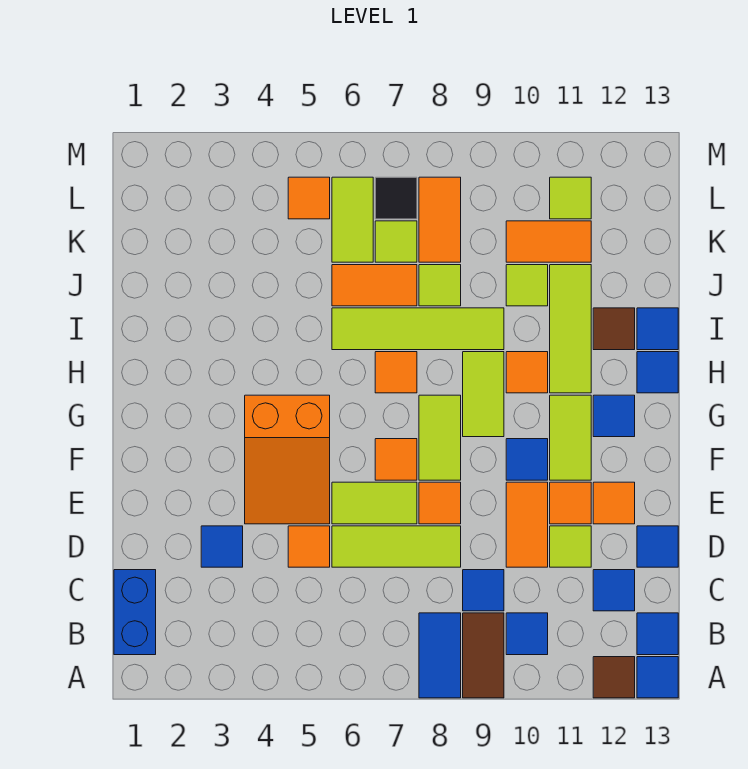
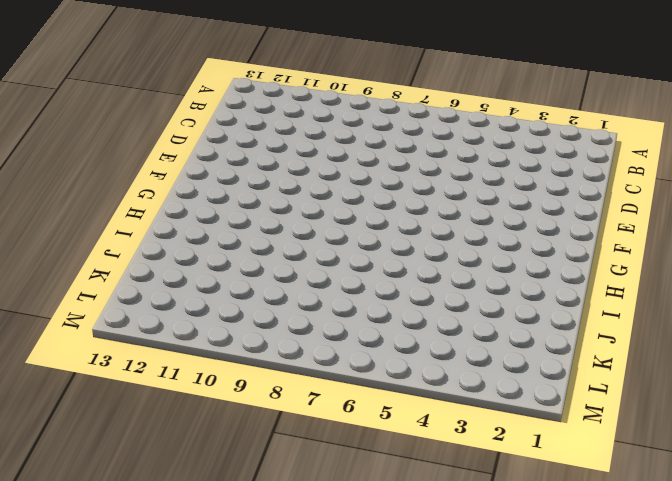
none -> blue tile A8:B8 level 1
none -> brown tile A9:B9 level 1
none -> brown tile A12 level 1
none -> blue tile A13 level 1

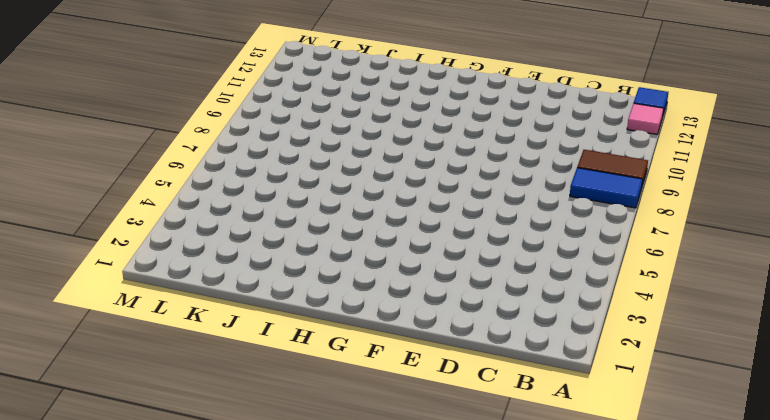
pink tile A12 level 1 -> brown tile A12 level 1
none -> blue brick B1:C1 level 1
none -> blue tile B10 level 1
none -> blue tile B13 level 1
none -> blue tile C9 level 1

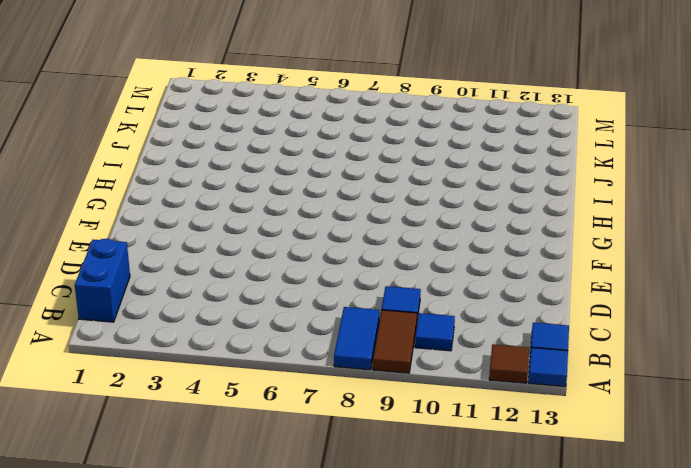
none -> blue tile C12 level 1
none -> blue tile D3 level 1
none -> orange tile D5 level 1
none -> lime tile D6:D8 level 1

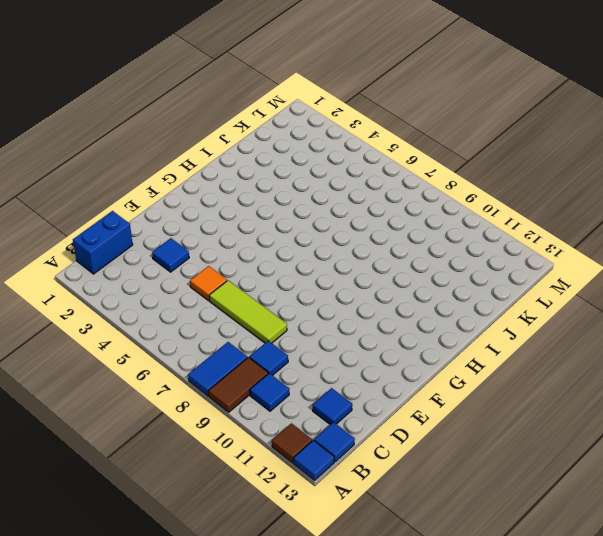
none -> orange tile D10:E10 level 1
none -> lime tile D11 level 1
none -> blue tile D13 level 1
none -> orange slope E4:G5 level 1 top G

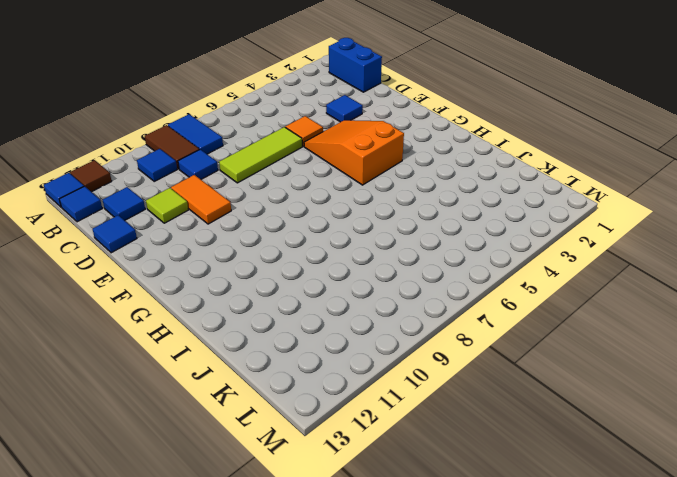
none -> lime tile E6:E7 level 1
none -> orange tile E8 level 1
none -> orange tile E11 level 1
none -> orange tile E12 level 1

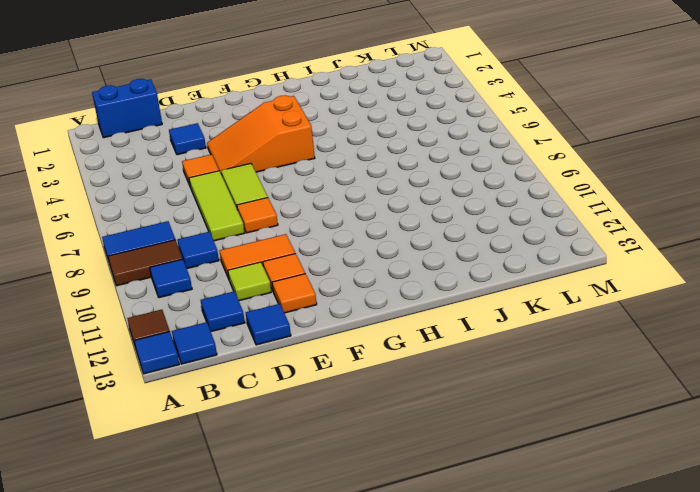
none -> orange tile F7 level 1
none -> lime tile F8:G8 level 1
none -> blue tile F10 level 1
none -> lime tile F11:G11 level 1

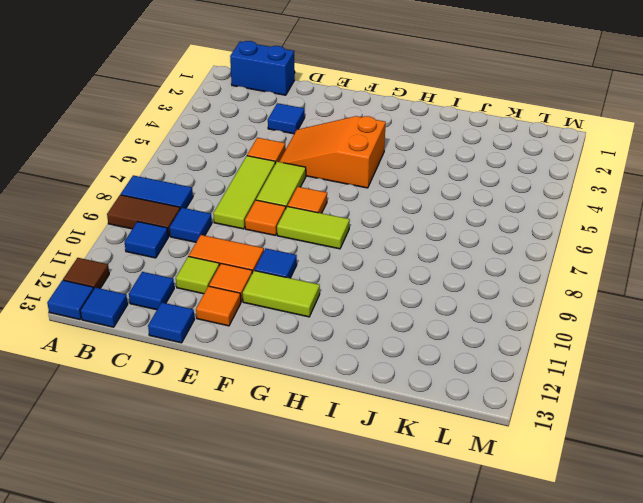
none -> lime tile G9:H9 level 1
none -> blue tile G12 level 1
none -> orange tile H7 level 1
none -> orange tile H10 level 1

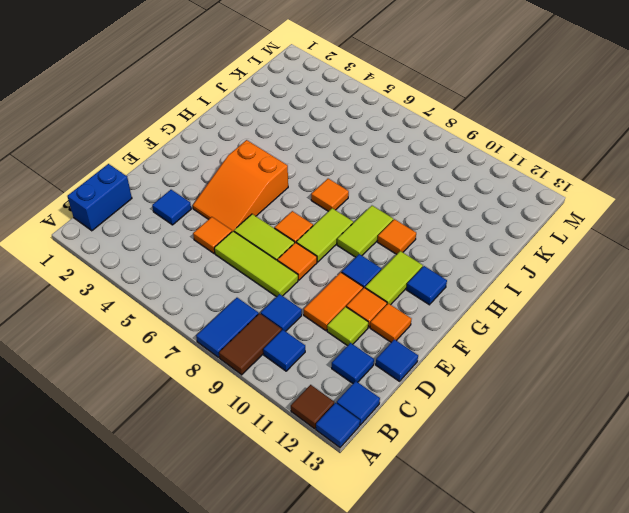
none -> lime tile H11:J11 level 1
none -> blue tile H13 level 1
none -> lime tile I6:I9 level 1
none -> brown tile I12 level 1

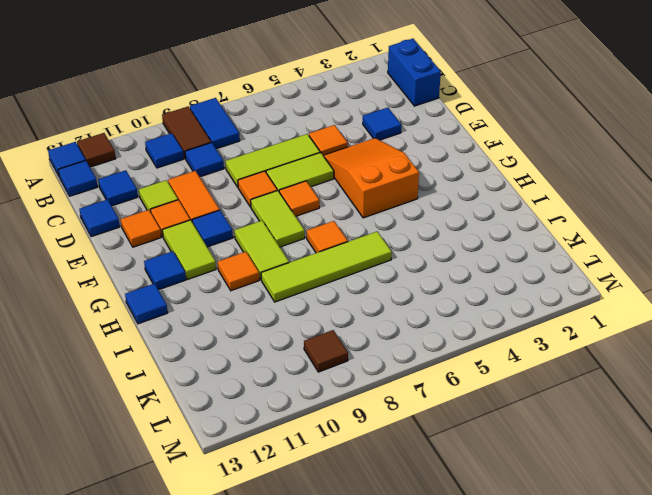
brown tile L9 level 1 -> brown tile I12 level 1
none -> lime tile H11:J11 level 1
none -> blue tile I13 level 1
none -> orange tile J6:J7 level 1
none -> lime tile J8 level 1

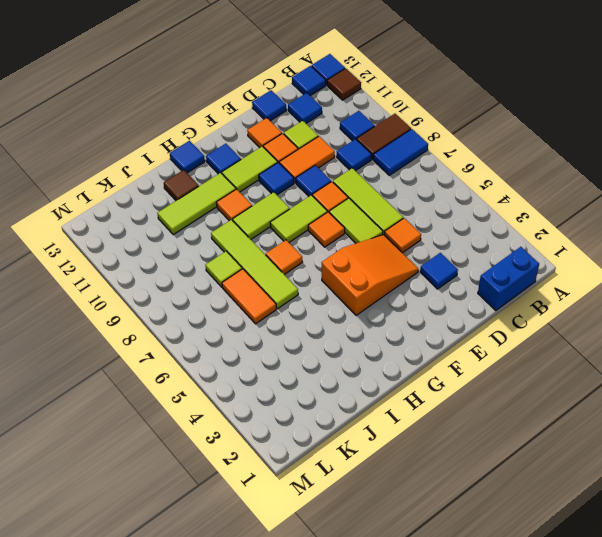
blue tile E9 level 1 -> blue tile I13 level 1
none -> lime tile J10 level 1
none -> lime tile K6:L6 level 1
none -> lime tile K7 level 1
none -> orange tile K8:L8 level 1

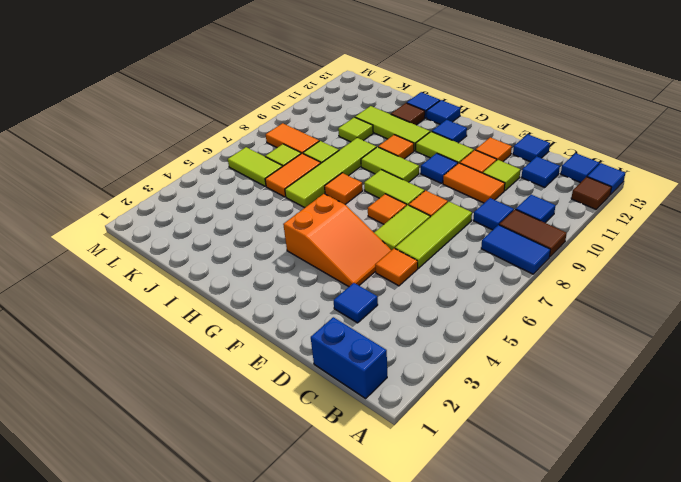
none -> orange tile K10:K11 level 1
none -> orange tile L5 level 1
none -> black tile L7 level 1
none -> lime tile L11 level 1

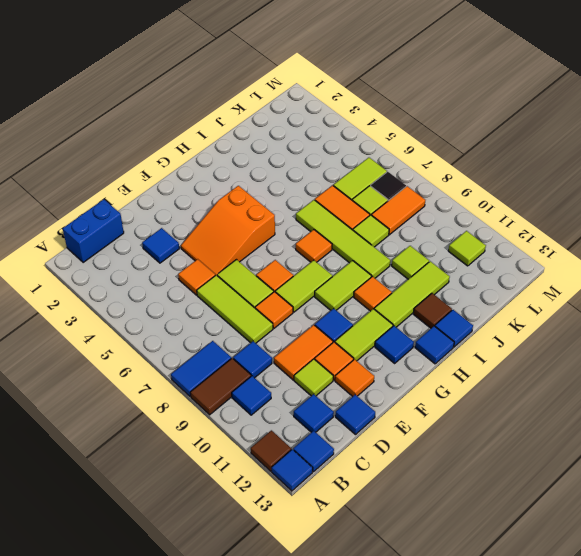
none -> orange tile K10:K11 level 1
none -> orange tile L5 level 1

